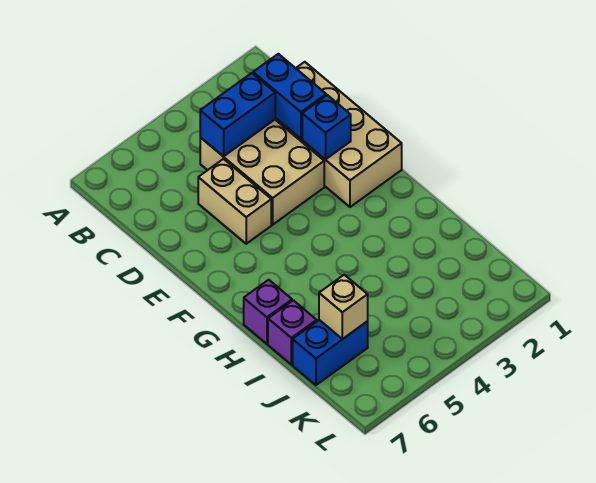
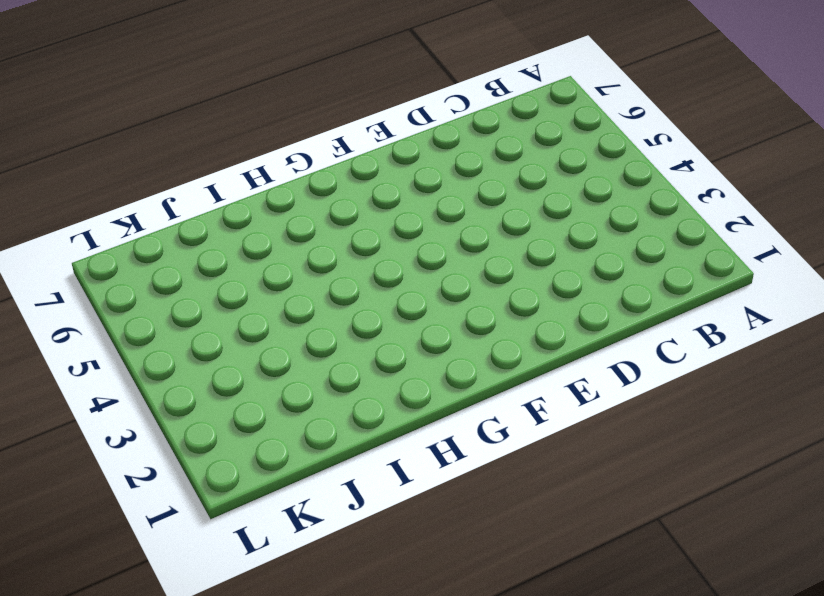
none -> tan brick C1:F2 level 1
none -> tan brick C3:E4 level 1

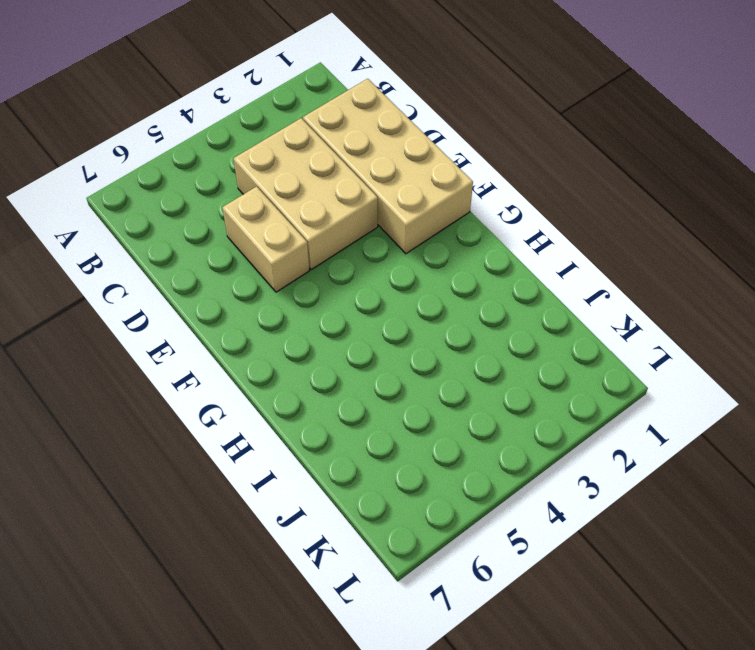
none -> purple brick H7 level 1
none -> purple brick I7 level 1

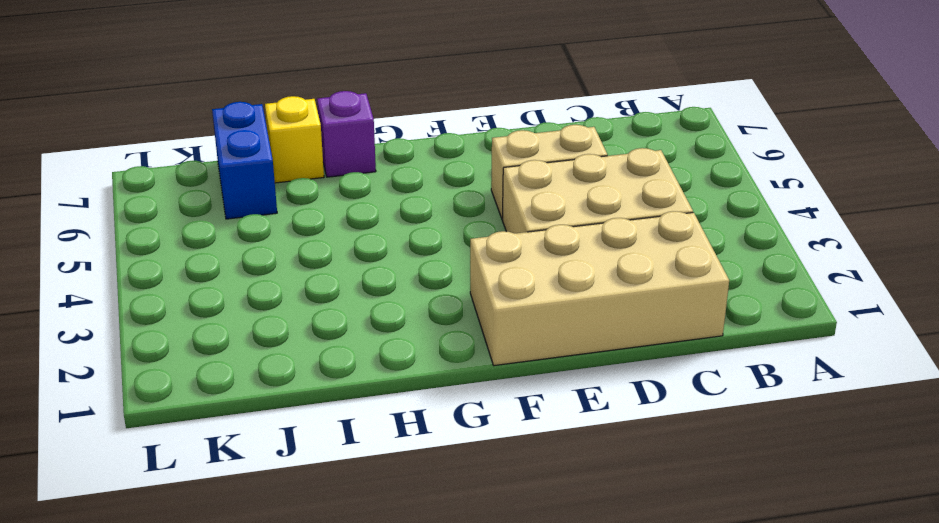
yellow brick I7 level 1 -> purple brick I7 level 1
none -> blue brick C2:D2 level 2
none -> blue brick C3:C4 level 2

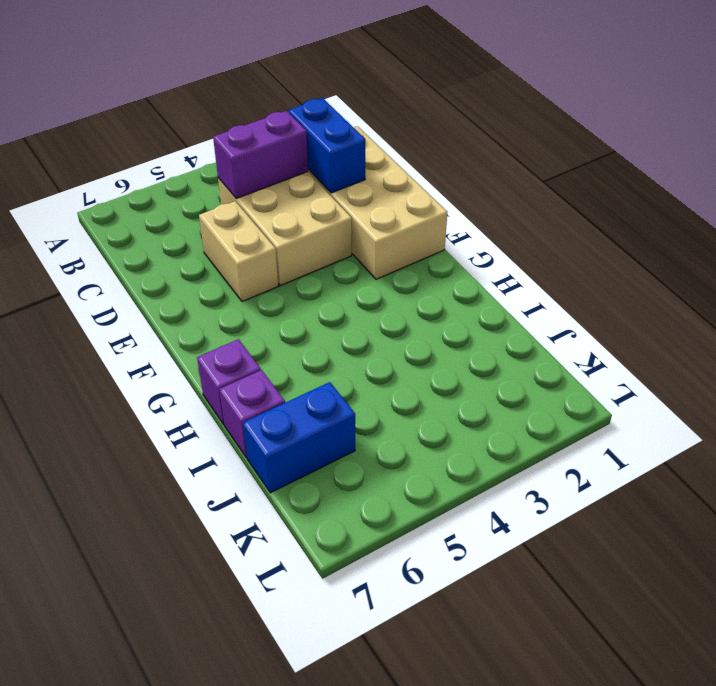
purple brick C3:C4 level 2 -> blue brick C3:C4 level 2
none -> blue brick E2 level 2
none -> tan brick J6 level 2

